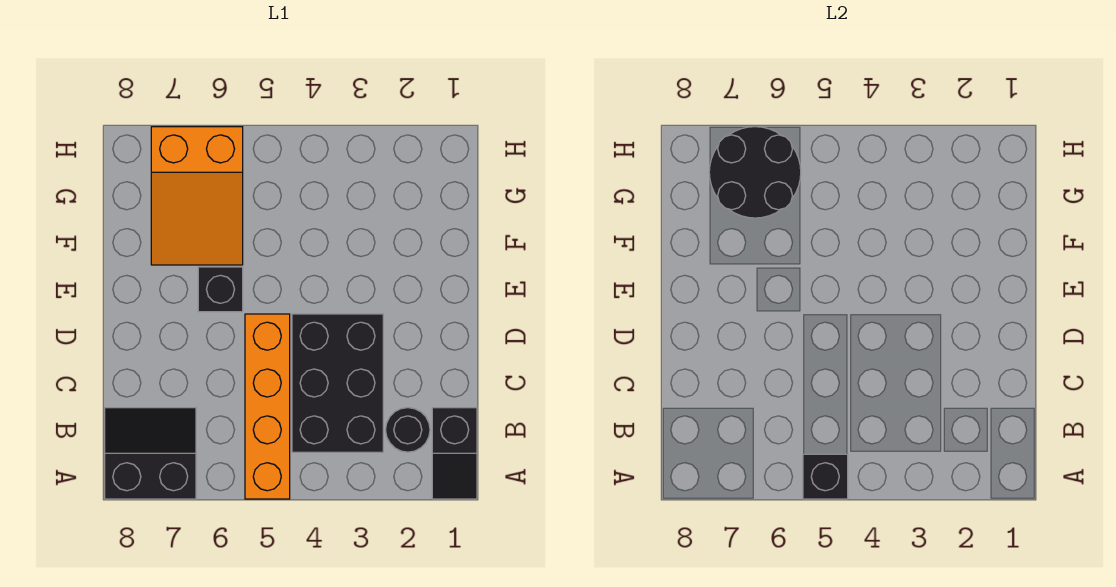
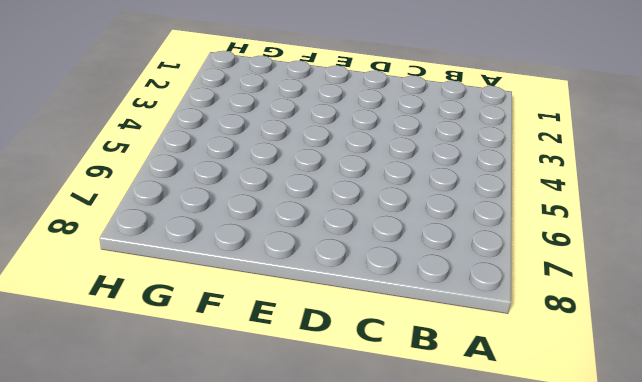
none -> black slope A1:B1 level 1 top B
none -> orange brick A5:D5 level 1

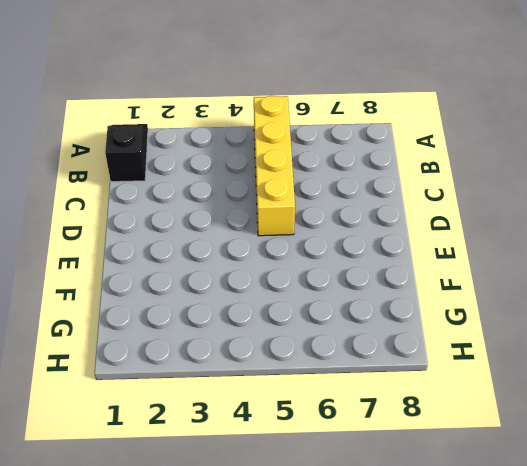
yellow brick A5:D5 level 1 -> orange brick A5:D5 level 1
none -> black slope A7:B8 level 1 top A
none -> black round brick B2 level 1

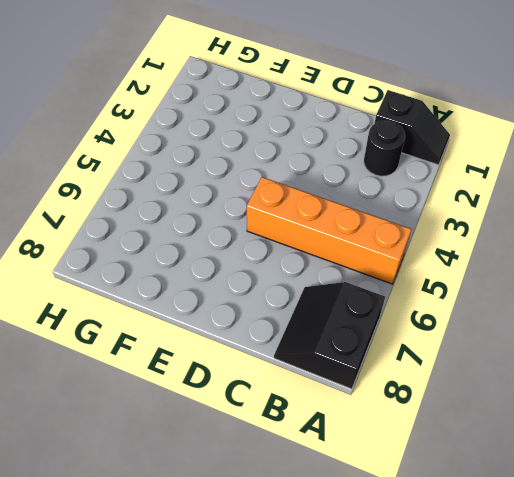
none -> black brick B3:D4 level 1
none -> black brick E6 level 1

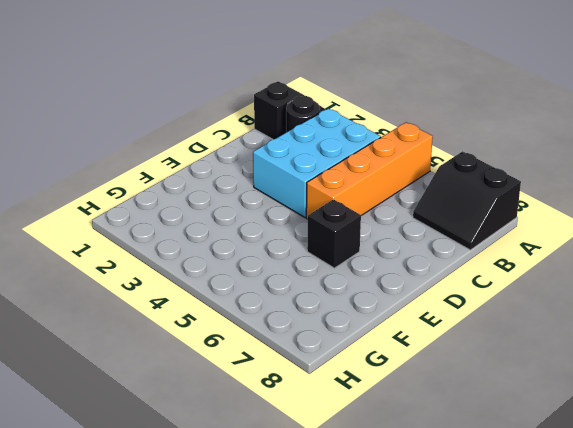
cyan brick B3:D4 level 1 -> black brick B3:D4 level 1
none -> orange slope F6:H7 level 1 top H
none -> black brick A5 level 2

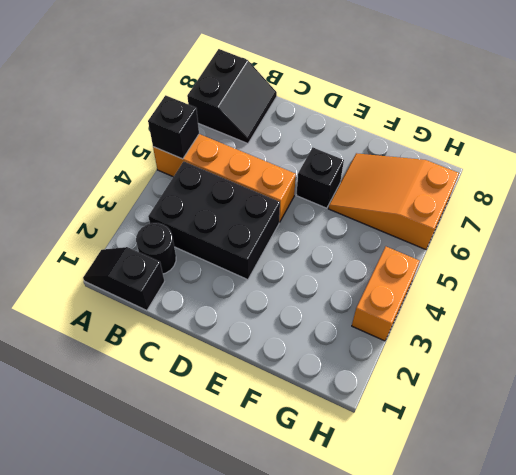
orange brick H3:H4 level 1 -> none
none -> black round brick G6:H7 level 2

